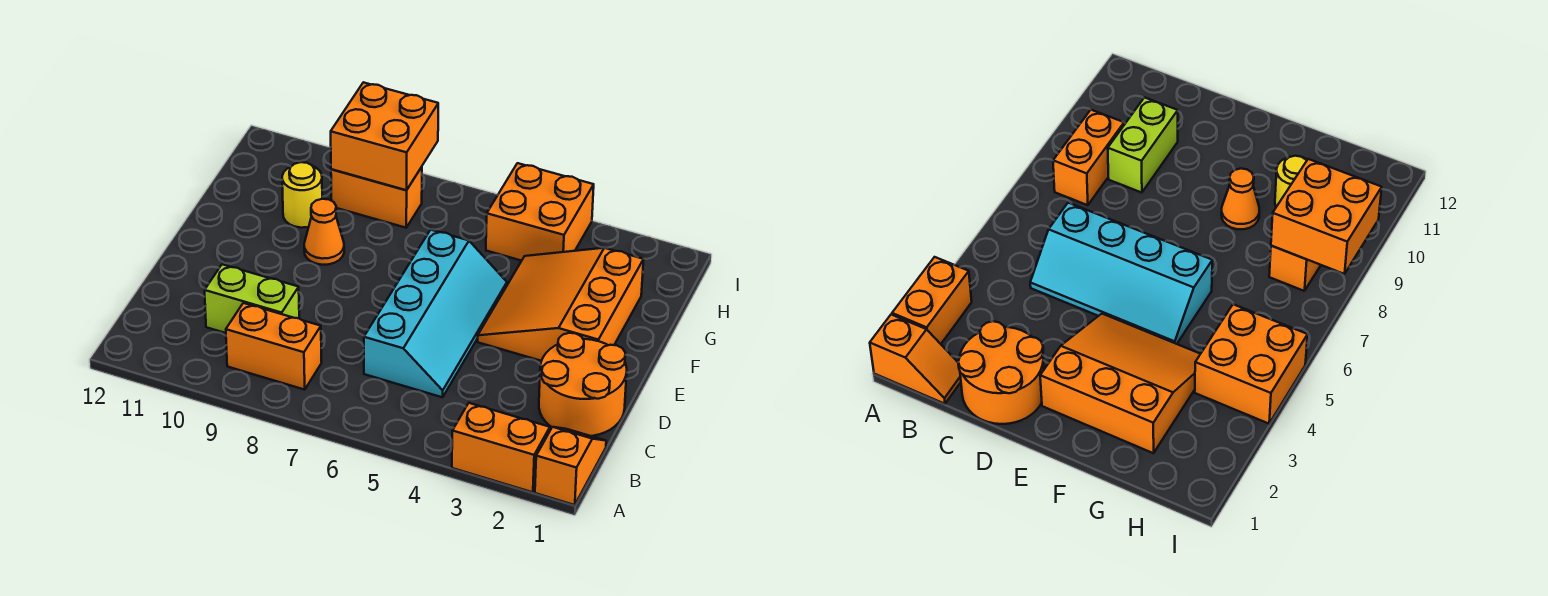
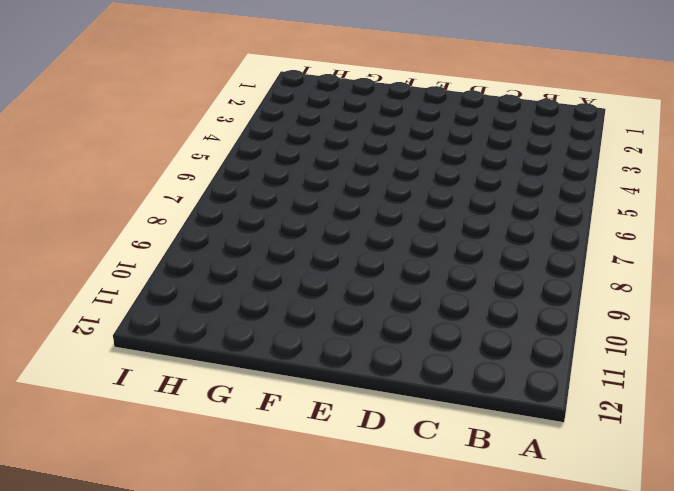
none -> orange slope A1:B1 level 1 top A
none -> orange brick A2:A3 level 1
none -> orange brick B8:B9 level 1

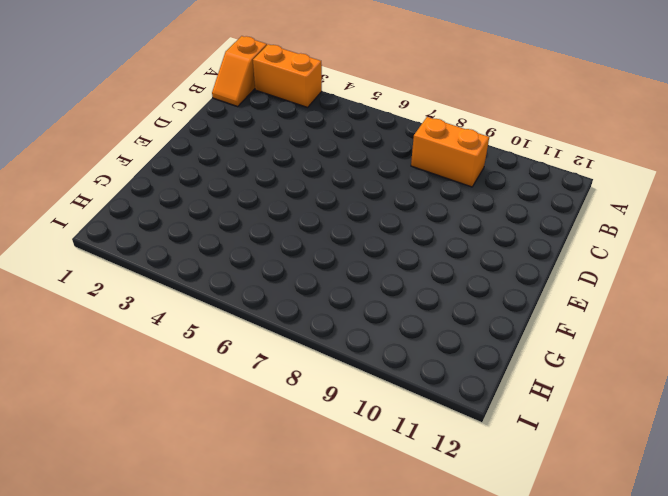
none -> orange round brick C1:D2 level 1
none -> cyan slope C5:F6 level 1 top 6
none -> lime brick C9:C10 level 1

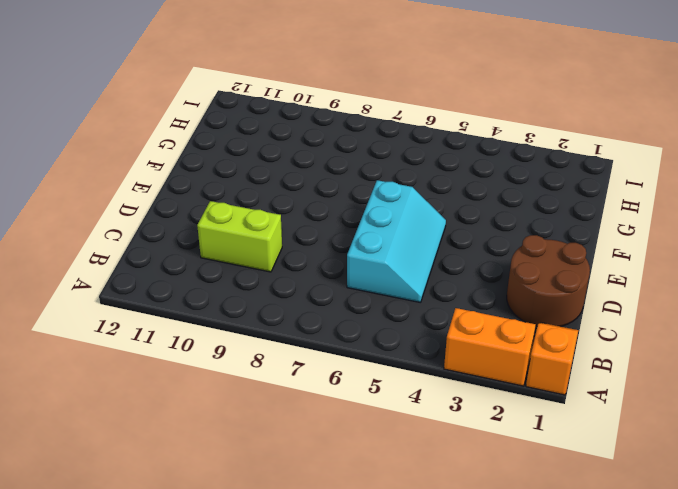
brown round brick C1:D2 level 1 -> orange round brick C1:D2 level 1
cyan slope C5:E6 level 1 top 6 -> cyan slope C5:F6 level 1 top 6
none -> orange brick B8:B9 level 1
none -> orange slope E2:G4 level 1 top 2
none -> orange cone F9 level 1

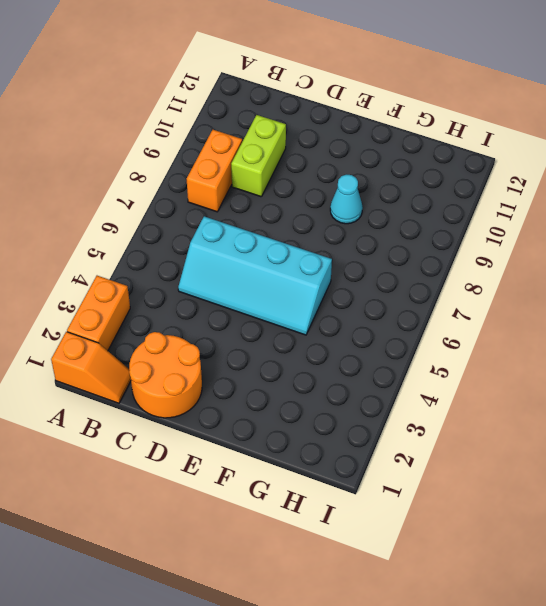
cyan cone F9 level 1 -> orange cone F9 level 1
none -> orange slope E2:G4 level 1 top 2
none -> yellow round brick G10 level 1
none -> orange brick H4:I5 level 1

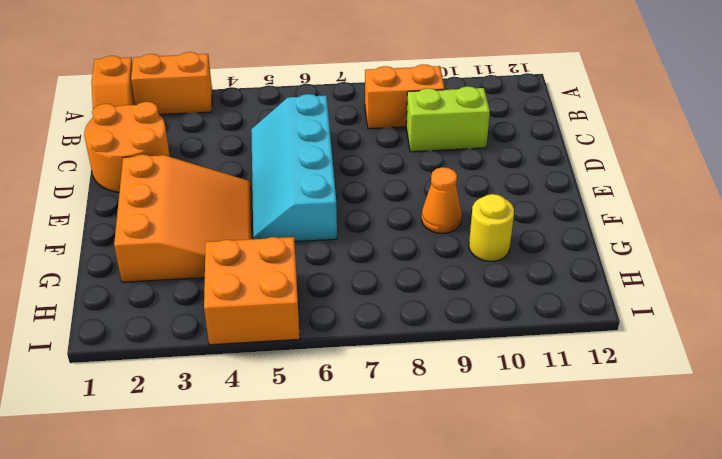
none -> orange brick H8:H9 level 1
none -> orange brick H8:I9 level 2

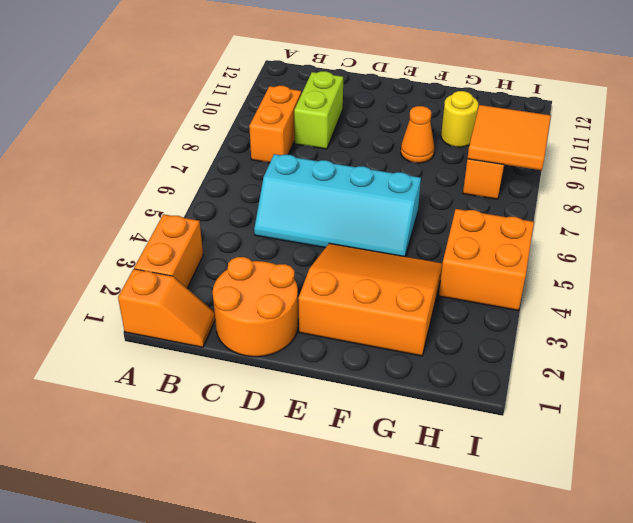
orange tile H8:I9 level 2 -> orange brick H8:I9 level 2

